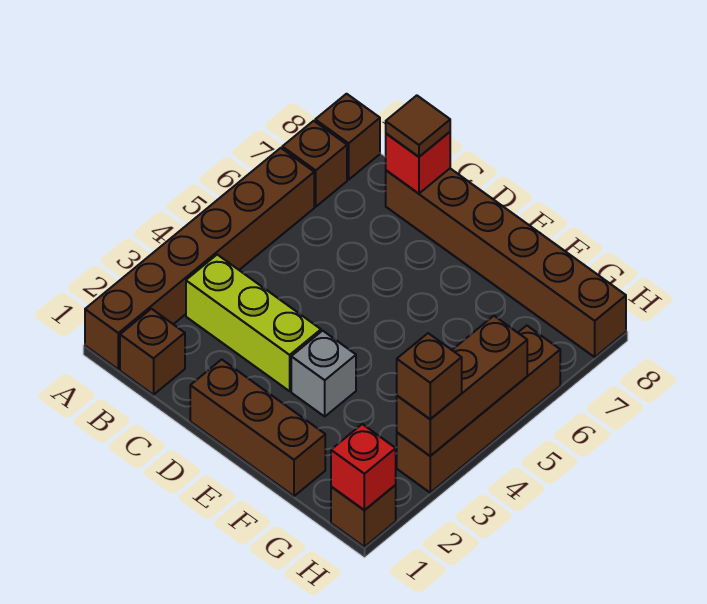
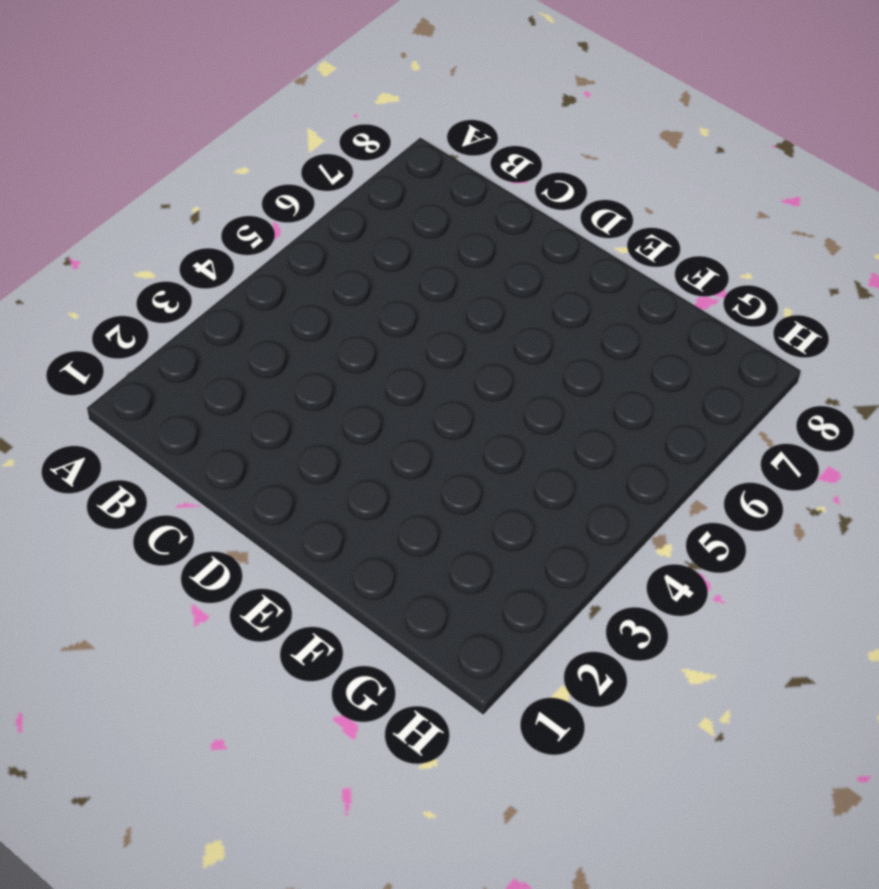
none -> brown brick A1:A6 level 1
none -> brown brick A7 level 1
none -> brown brick A8 level 1

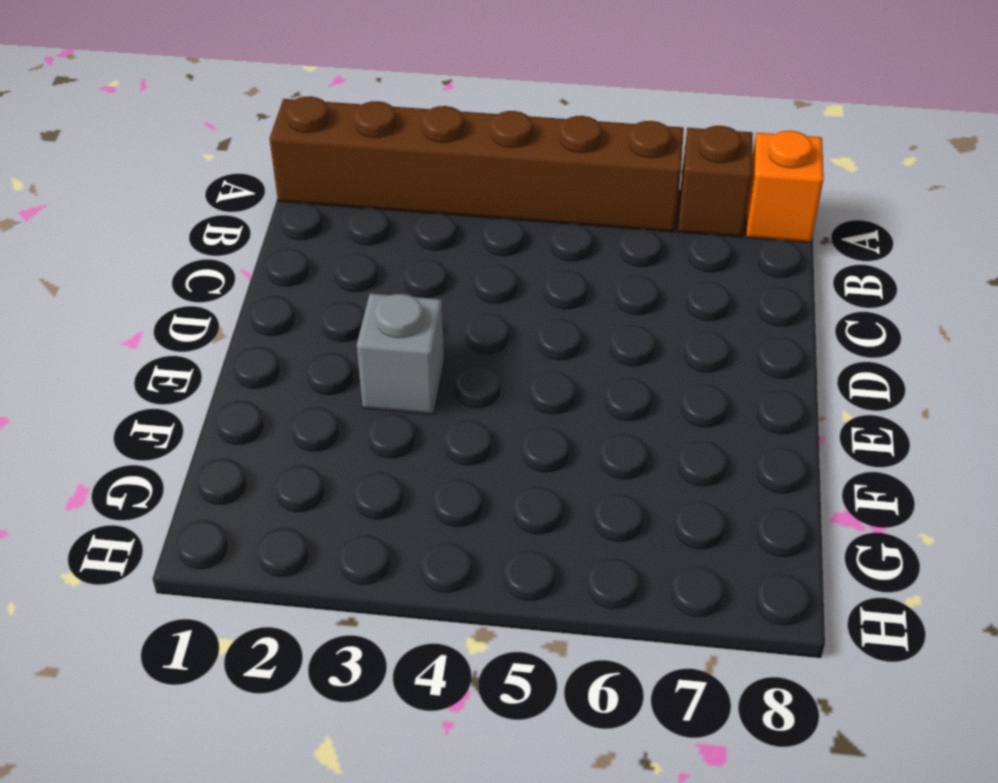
orange brick A8 level 1 -> brown brick A8 level 1
none -> brown brick B1 level 1
none -> lime brick B3:D3 level 1
none -> brown brick C8:H8 level 1

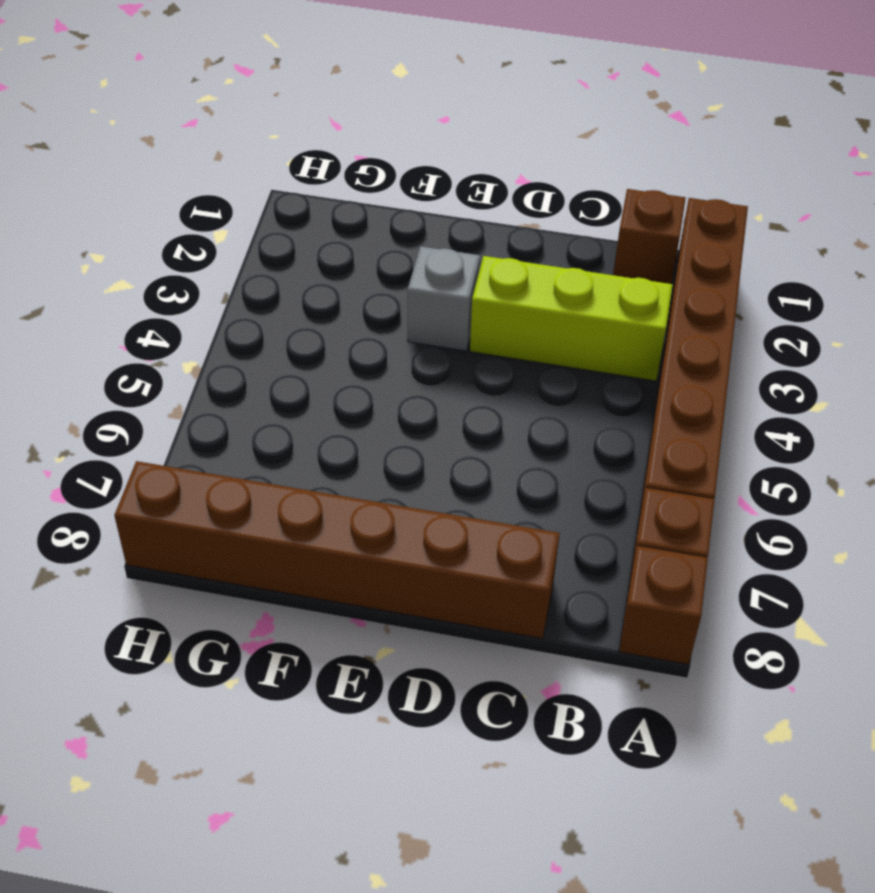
none -> brown brick D1:F1 level 1
none -> brown brick H1 level 1
none -> brown brick H3:H6 level 1

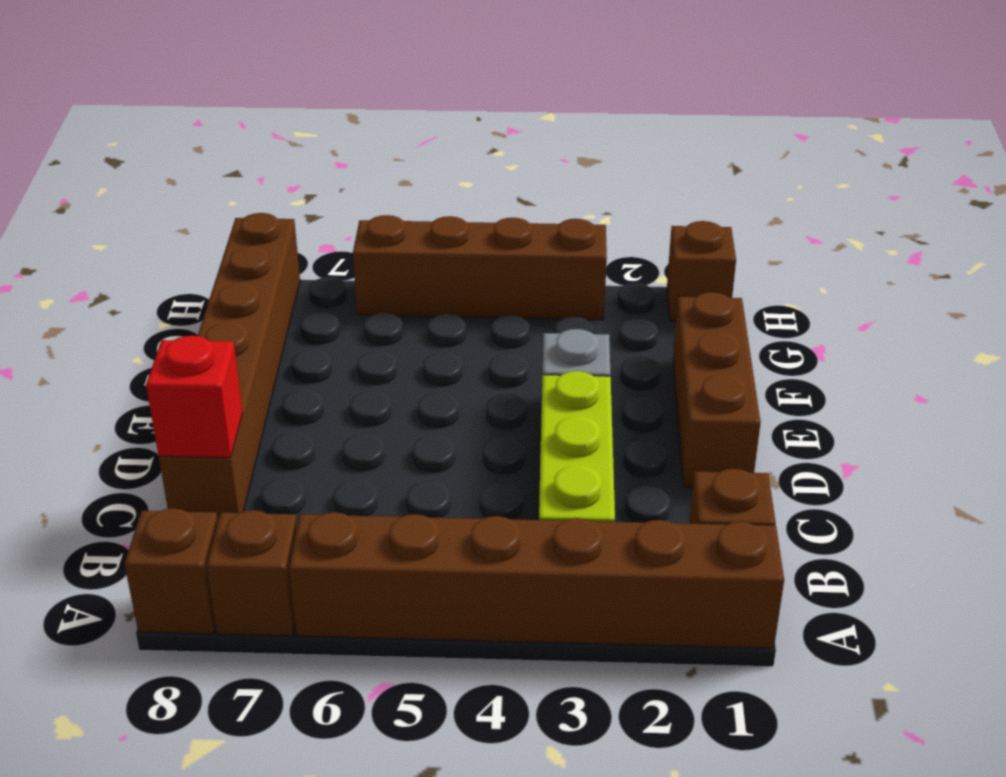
none -> red brick H1 level 2
none -> brown brick H3:H5 level 2
none -> brown tile C8 level 3

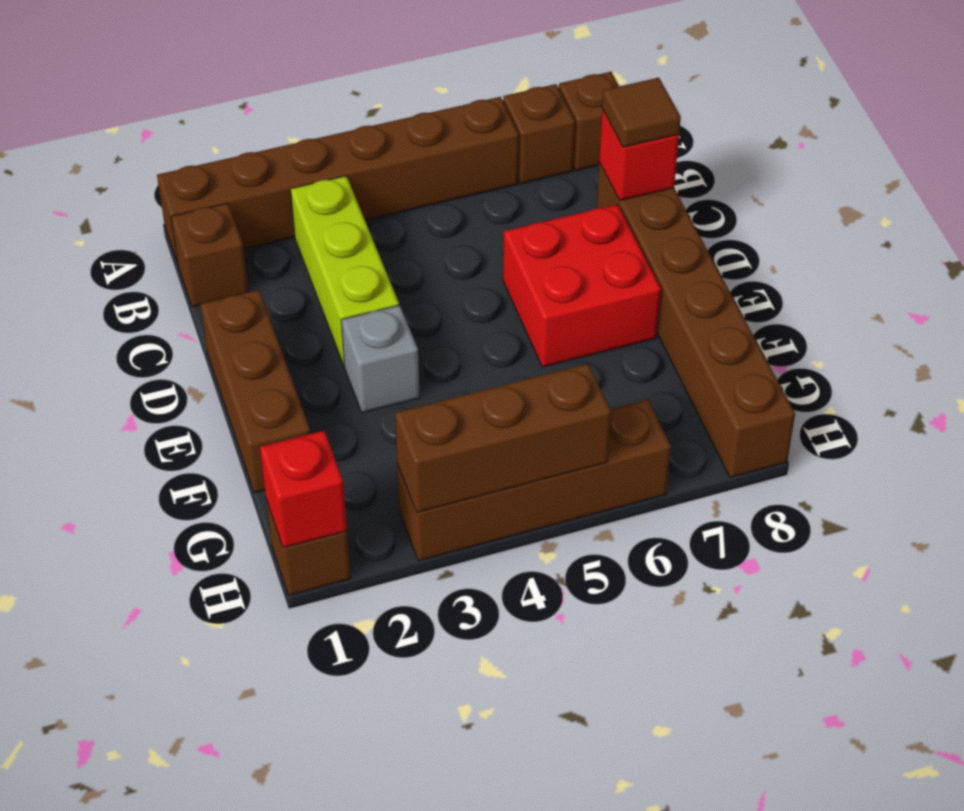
red brick D6:E7 level 1 -> none
none -> brown brick H3 level 3

